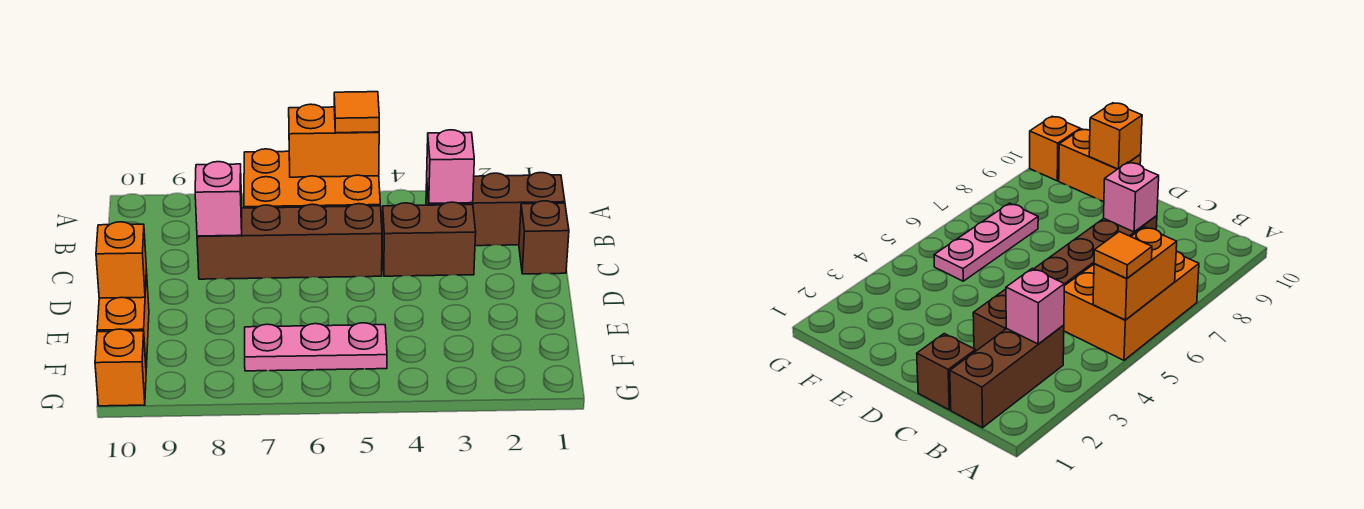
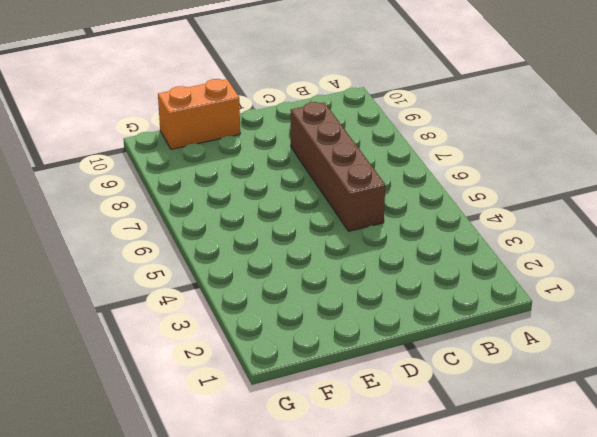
none -> orange brick A5:B7 level 1
none -> brown brick B1:B3 level 1
none -> brown brick C1 level 1

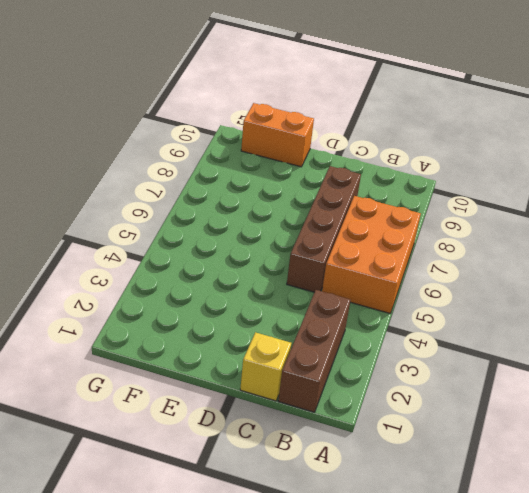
yellow brick C1 level 1 -> brown brick C1 level 1
none -> brown brick C3:C4 level 1
none -> pink plate F5:F7 level 1
none -> orange brick G10 level 1

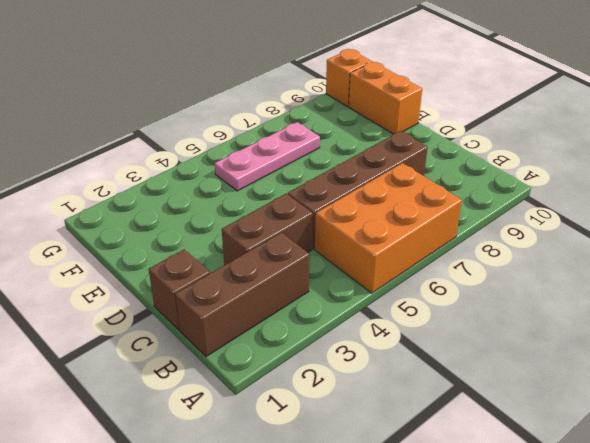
none -> orange brick A5:A6 level 2
none -> pink brick B3 level 2
none -> pink brick C8 level 2

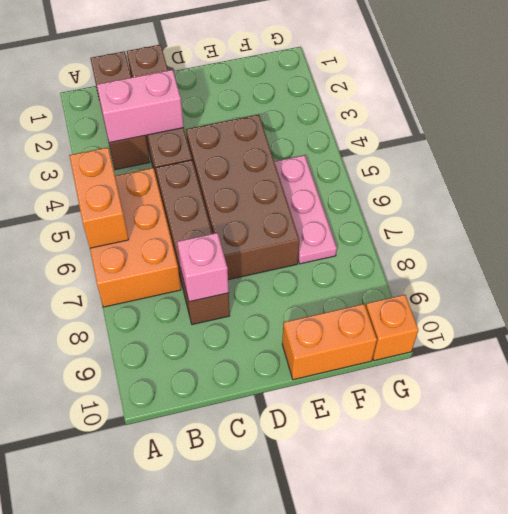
pink brick B3:C3 level 2 -> pink brick B3 level 2
brown brick D4:E7 level 1 -> none
none -> orange brick E10 level 2
none -> orange tile A5 level 3

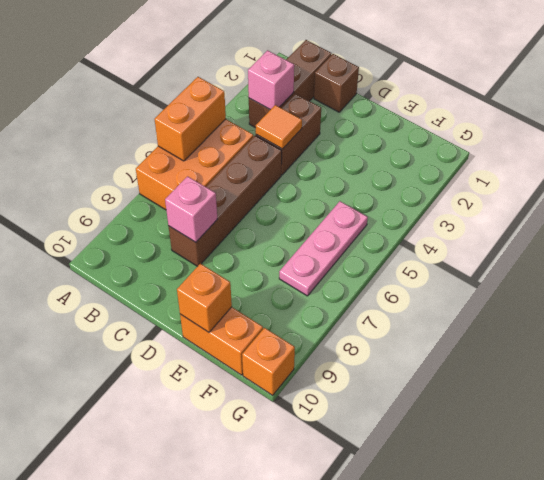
orange tile C4 level 2 -> orange tile A5 level 3

